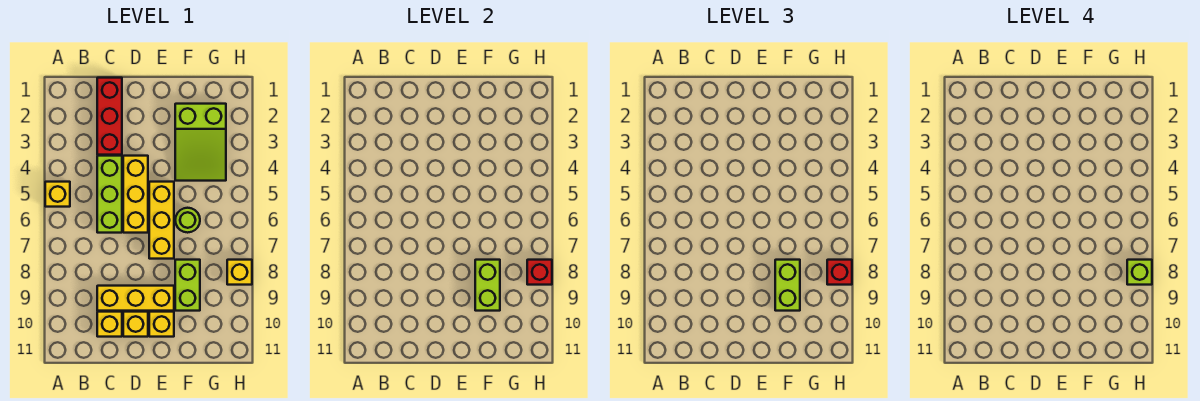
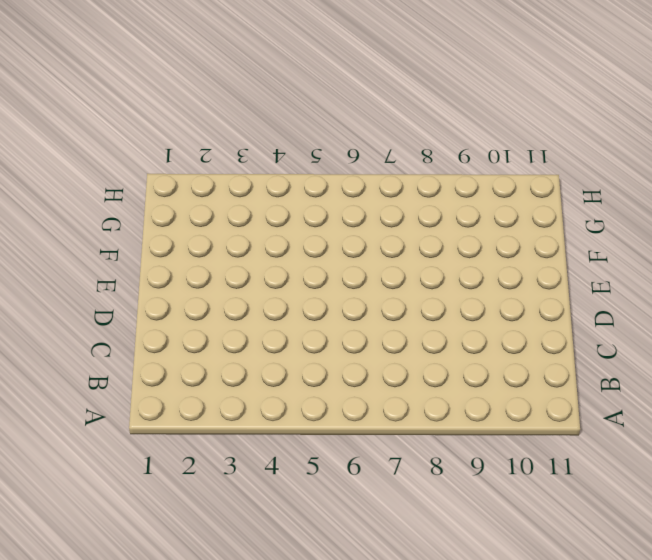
none -> yellow brick A5 level 1
none -> red brick C1:C3 level 1
none -> lime brick C4:C6 level 1

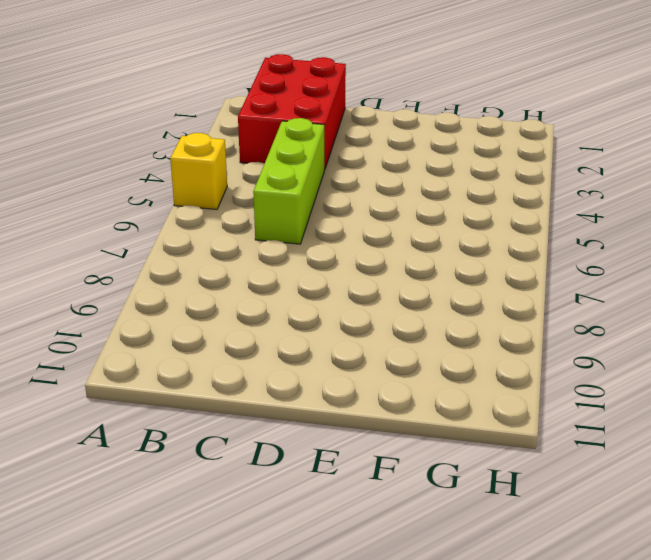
red brick B1:C3 level 1 -> red brick C1:C3 level 1
none -> yellow brick C9:E9 level 1
none -> yellow brick C10 level 1
none -> yellow brick D4:D6 level 1

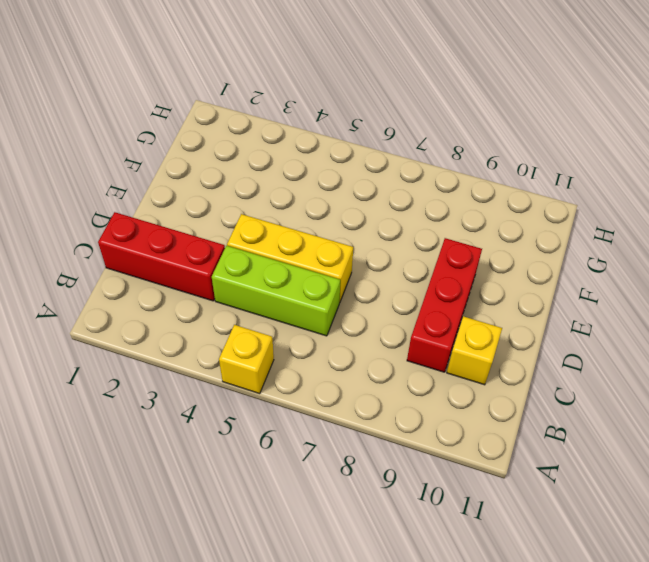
red brick C9:E9 level 1 -> yellow brick C9:E9 level 1
none -> yellow brick D10 level 1
none -> yellow brick E5:E7 level 1
none -> yellow brick E10 level 1

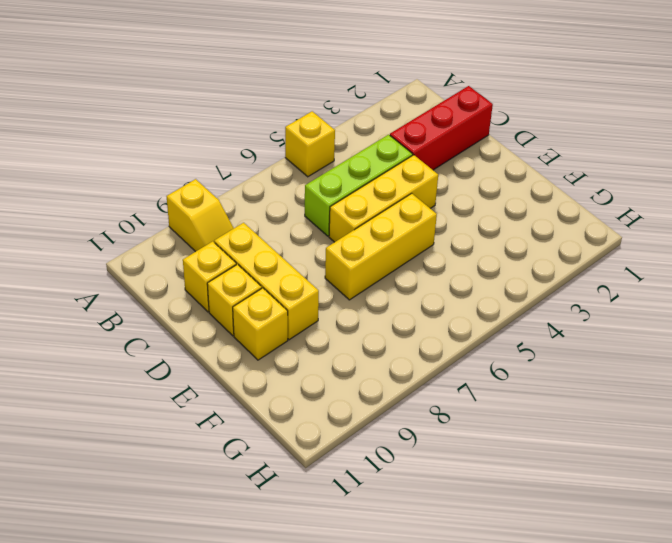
yellow slope A9:B9 level 1 top A -> none
none -> lime slope F2:G4 level 1 top 2
none -> lime round brick F6 level 1
none -> lime brick F8:F9 level 1

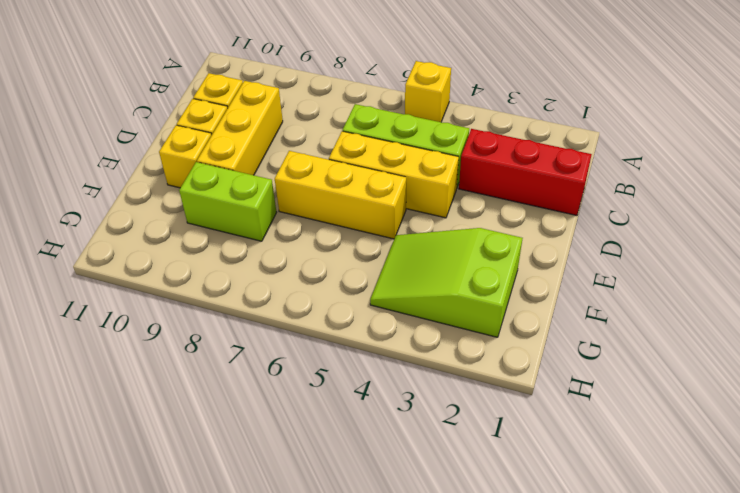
none -> lime round brick F6 level 1
none -> yellow brick H8 level 1
none -> lime brick F8:F9 level 2

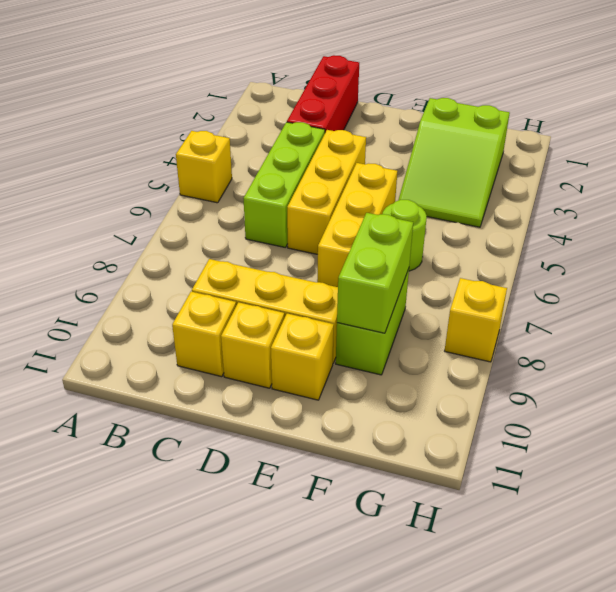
none -> red brick H8 level 2
none -> lime brick F8:F9 level 3
none -> red brick H8 level 3

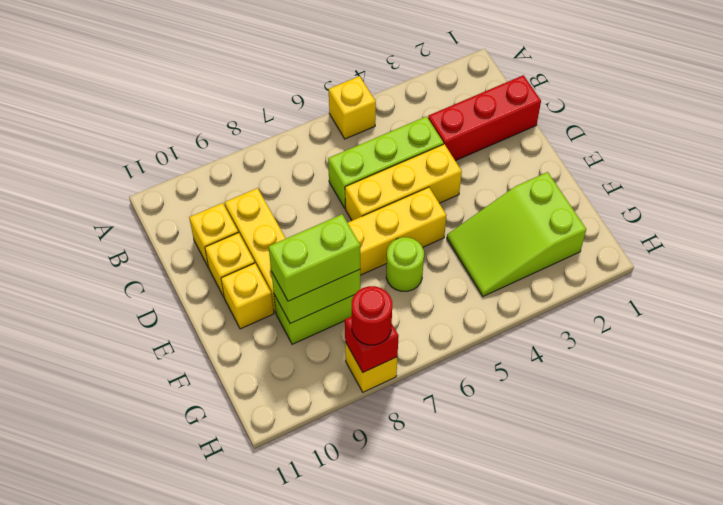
red round brick H8 level 3 -> red brick H8 level 3
none -> lime brick H8 level 4

